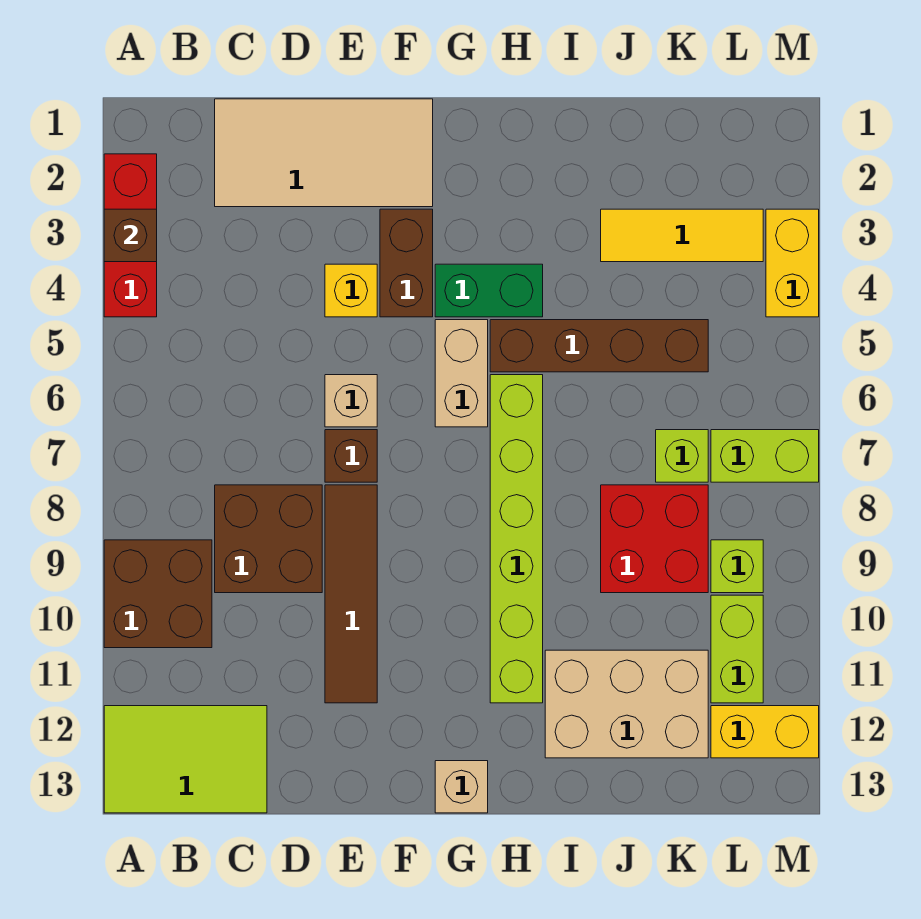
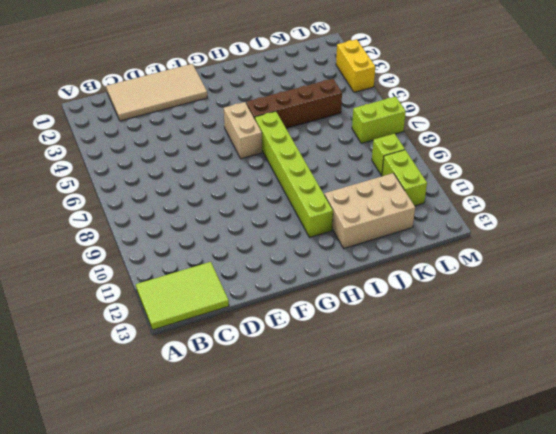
none -> red brick A2:A4 level 1
none -> brown brick A9:B10 level 1
none -> brown brick C8:D9 level 1

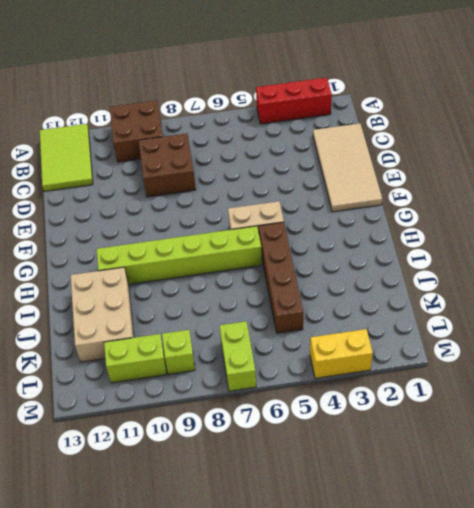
none -> yellow brick E4 level 1
none -> tan brick E6 level 1
none -> brown brick E7 level 1

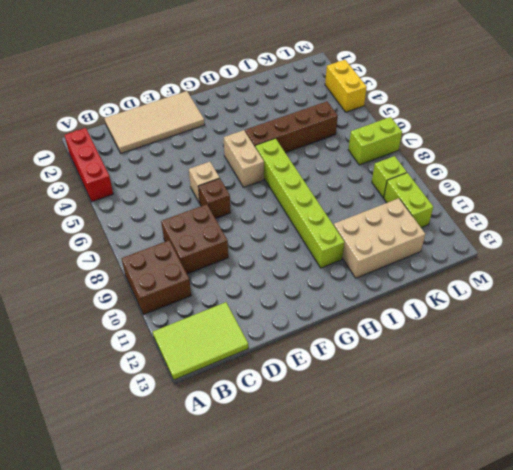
none -> yellow brick E4 level 1
none -> brown tile E8:E11 level 1
none -> brown brick F3:F4 level 1

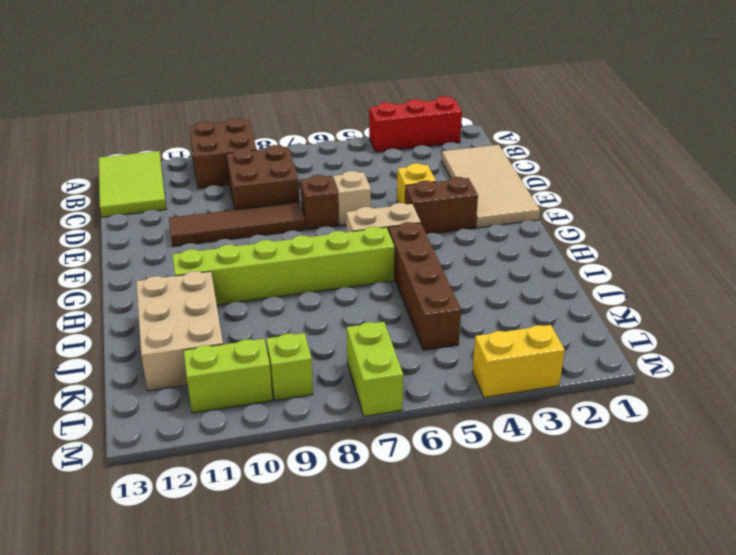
none -> green brick G4:H4 level 1
none -> tan brick G13 level 1
none -> yellow tile J3:L3 level 1

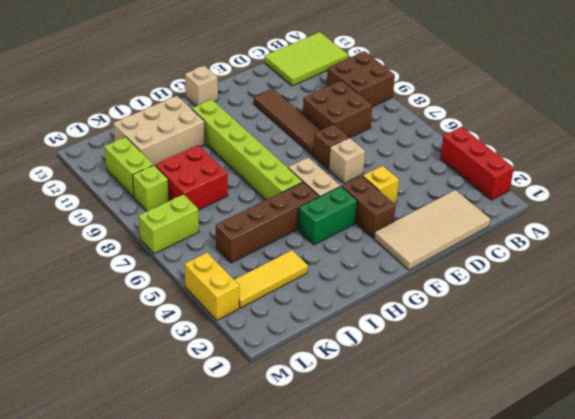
none -> lime brick K7 level 1
none -> yellow brick L12:M12 level 1
none -> brown brick A3 level 2

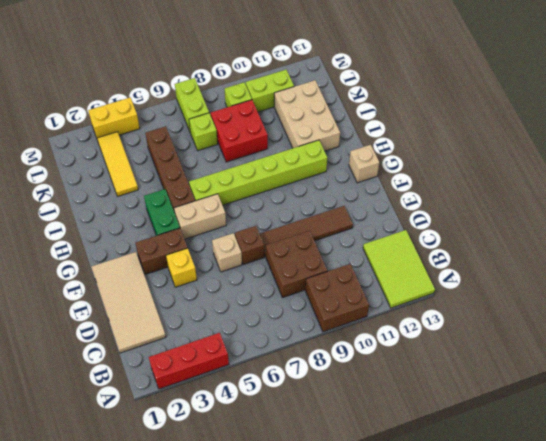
none -> yellow brick L12:M12 level 1
none -> brown brick A3 level 2

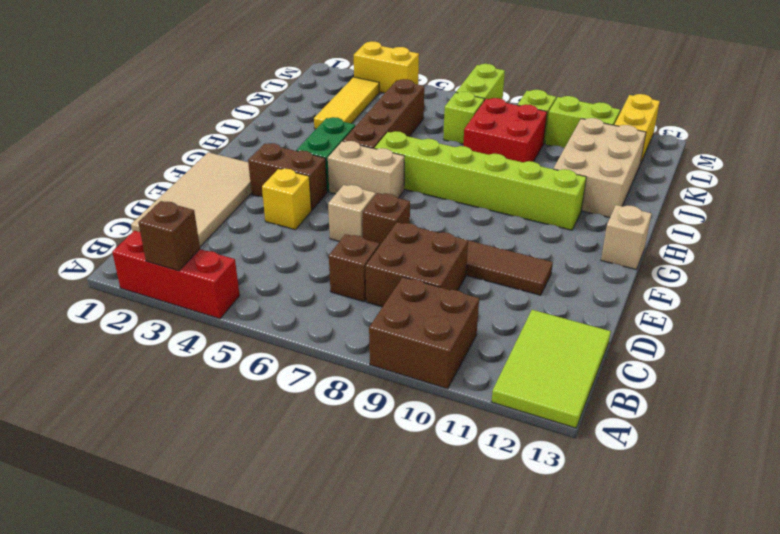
brown brick C7 level 1 -> none

